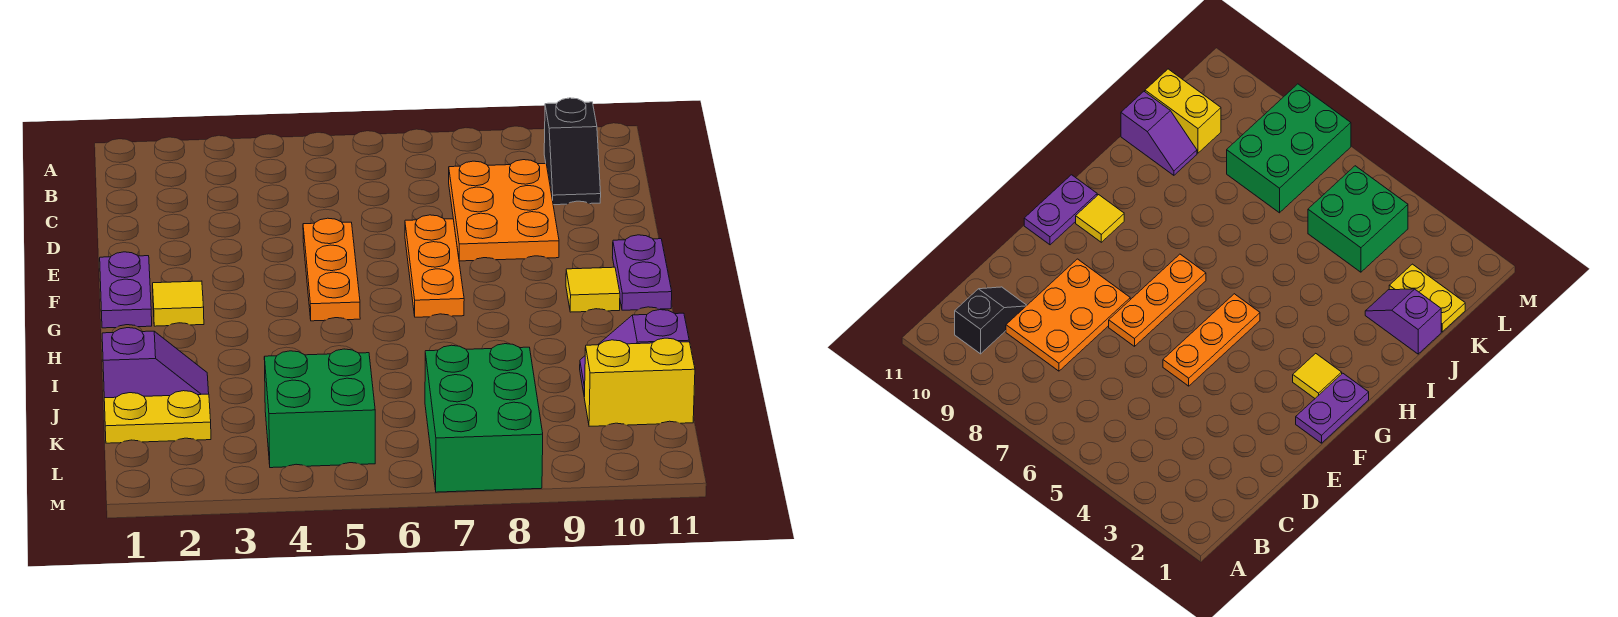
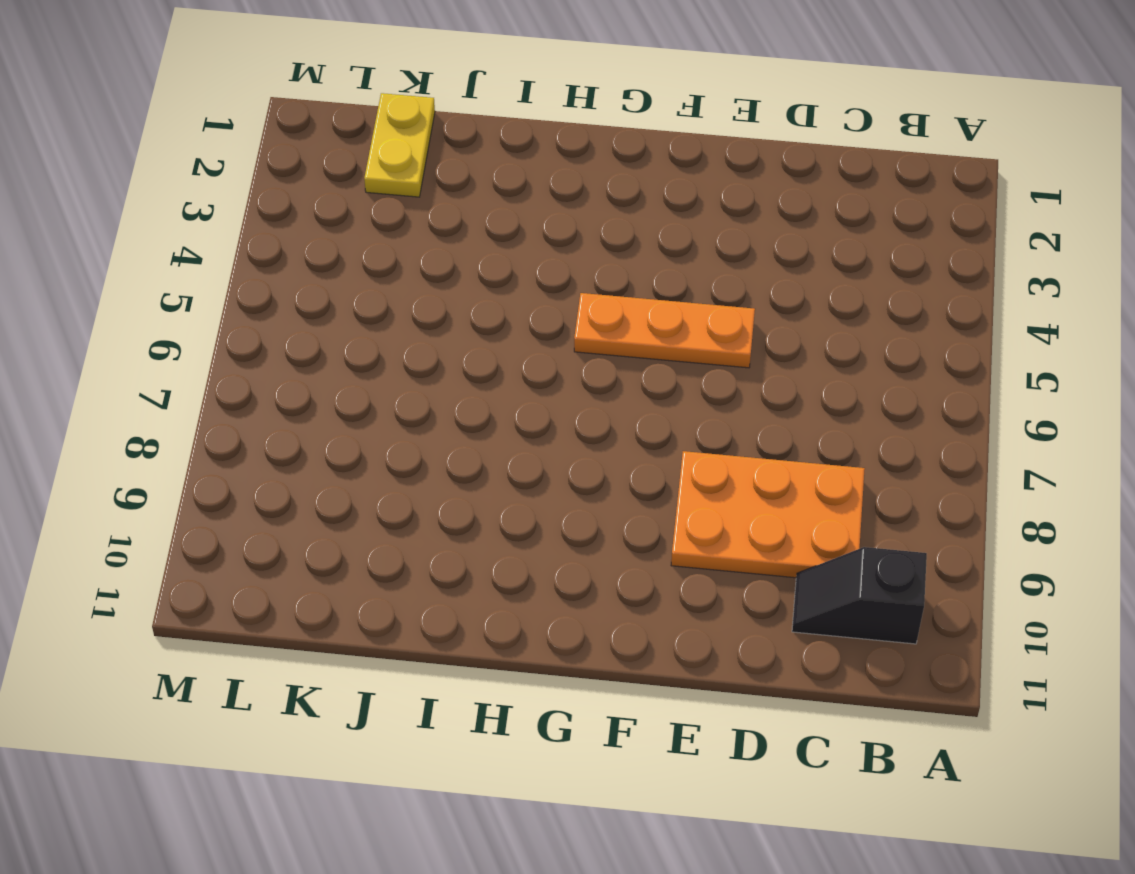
none -> orange plate E7:G7 level 1
none -> purple plate F1:G1 level 1
none -> purple plate F11:G11 level 1

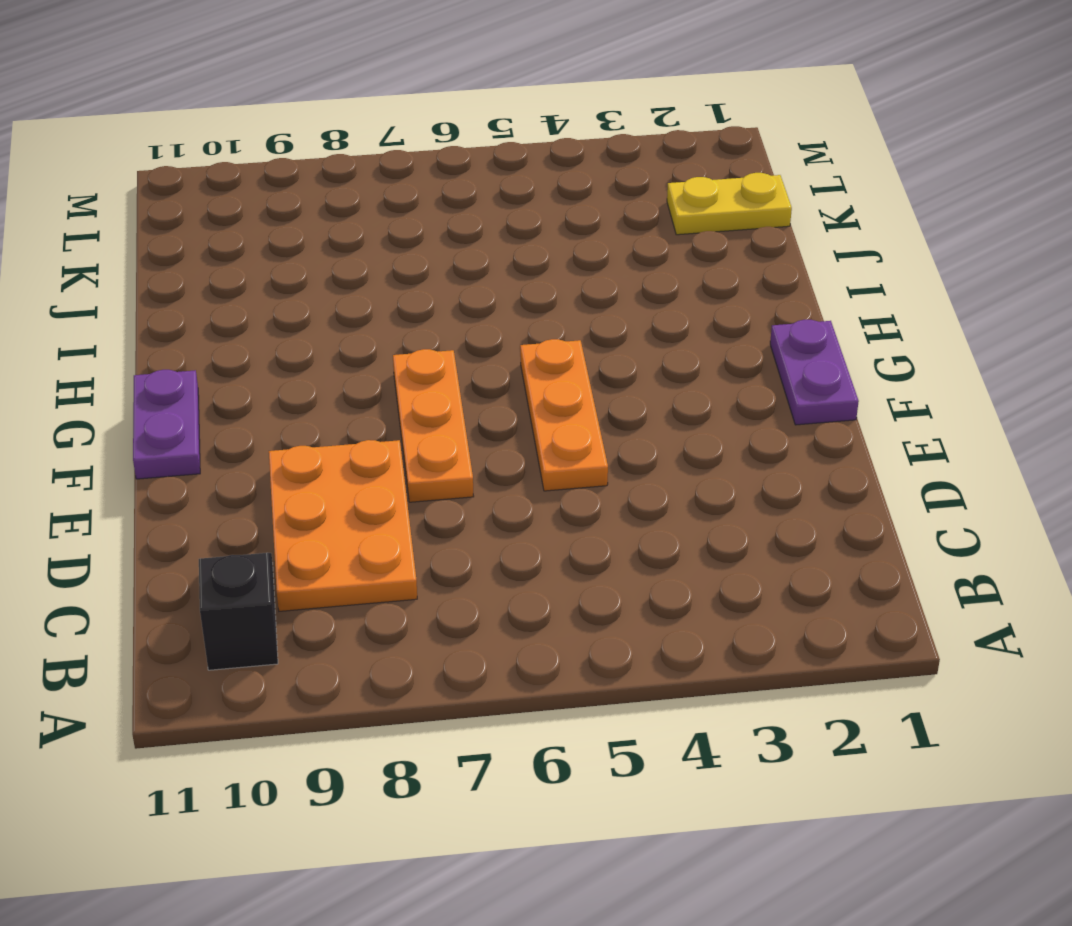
none -> yellow tile G2 level 1
none -> yellow tile G10 level 1
none -> purple slope J1:J2 level 1 top 1

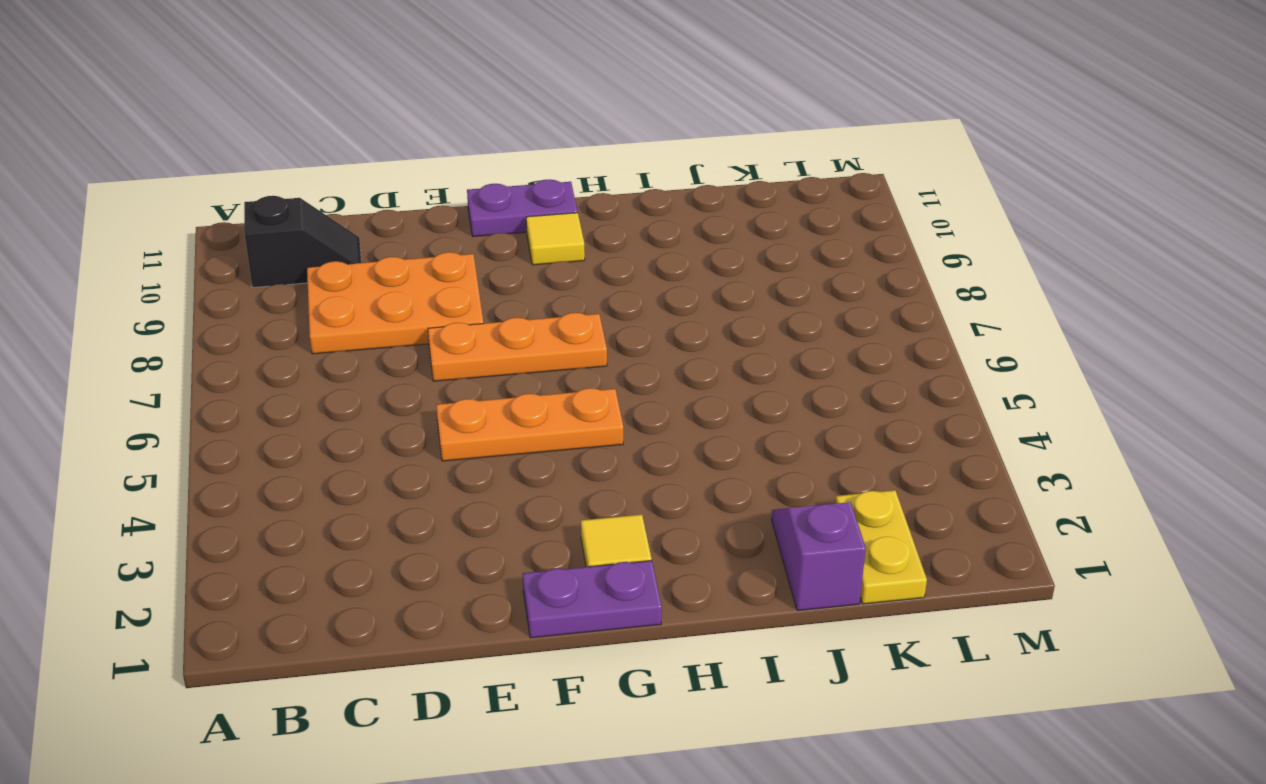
none -> purple slope J10:J11 level 1 top 11
none -> green brick K4:L5 level 1
none -> green brick K7:M8 level 1

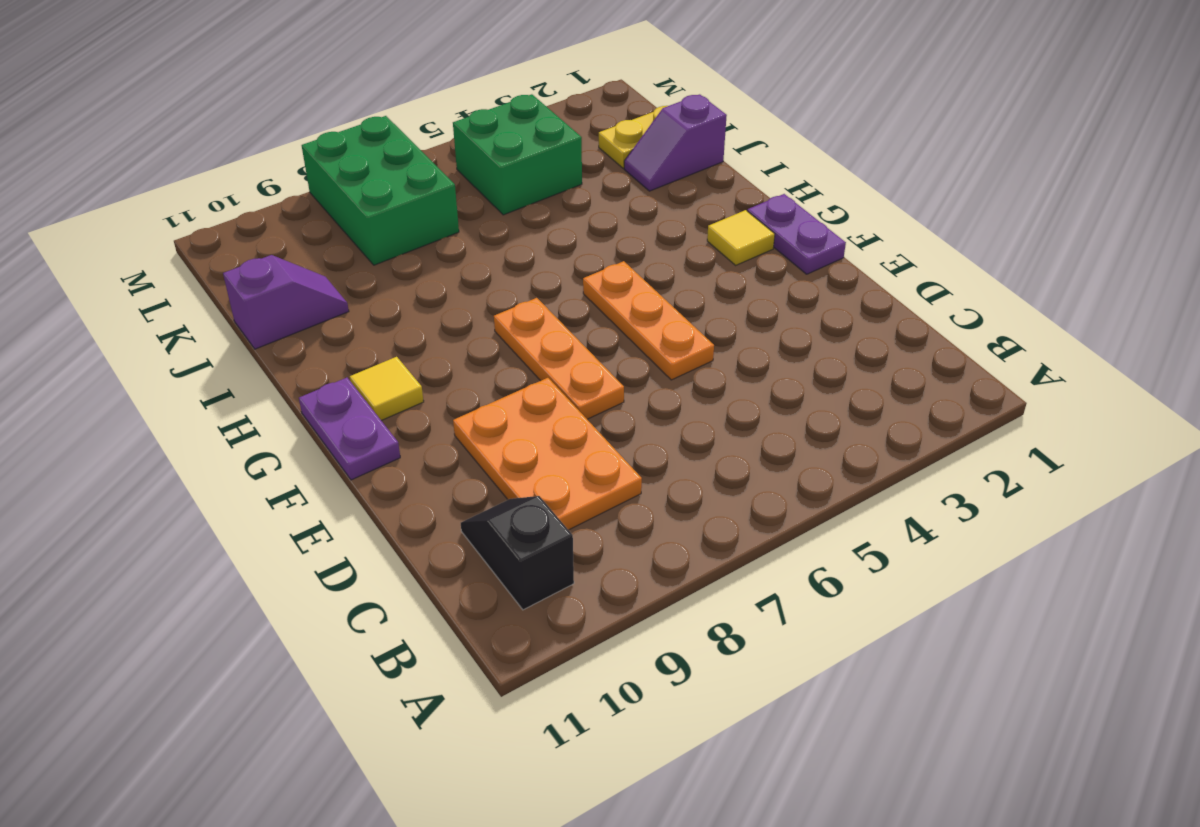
none -> yellow brick K10:K11 level 1

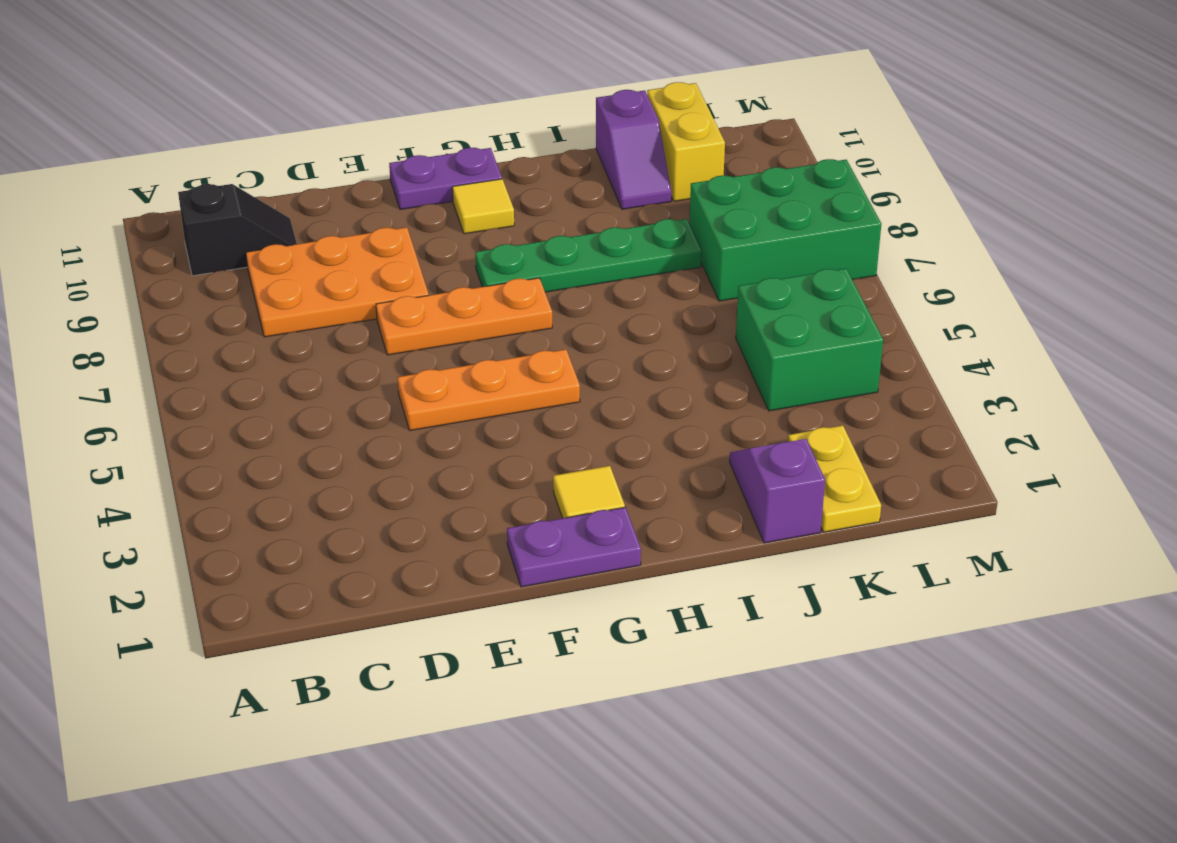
green plate G8:J8 level 1 -> none

